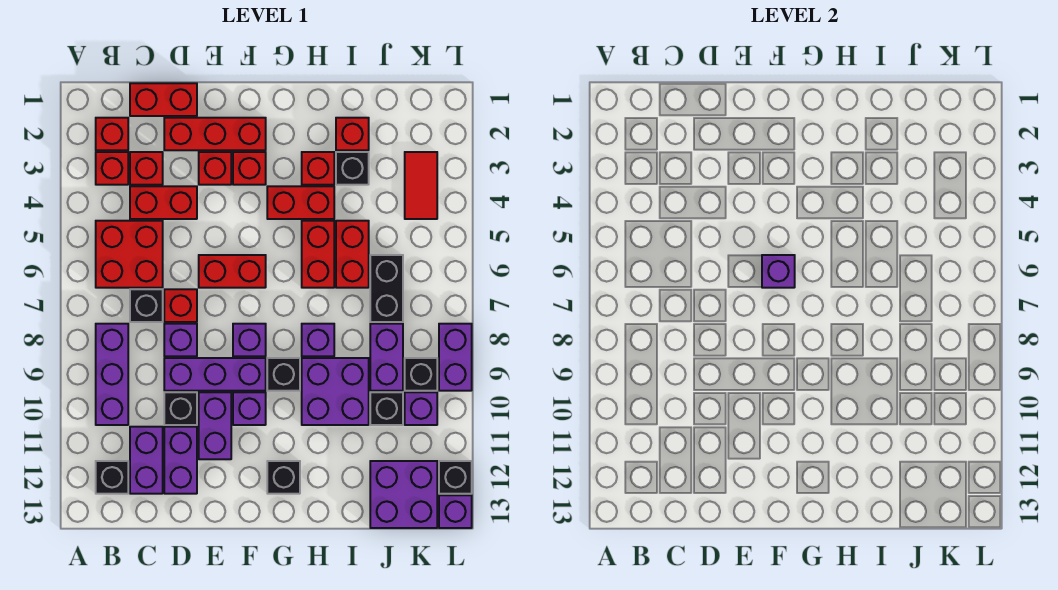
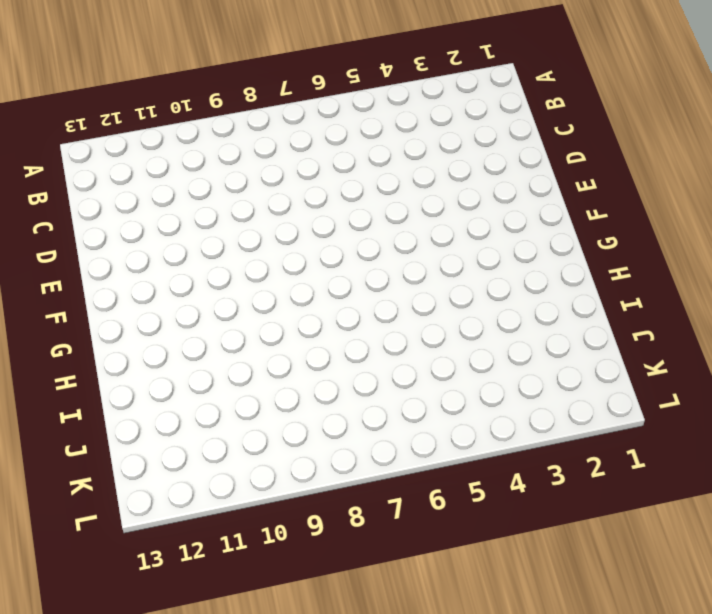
none -> red brick B2 level 1
none -> red brick B3 level 1
none -> red brick B5:C6 level 1
none -> purple brick B8:B10 level 1

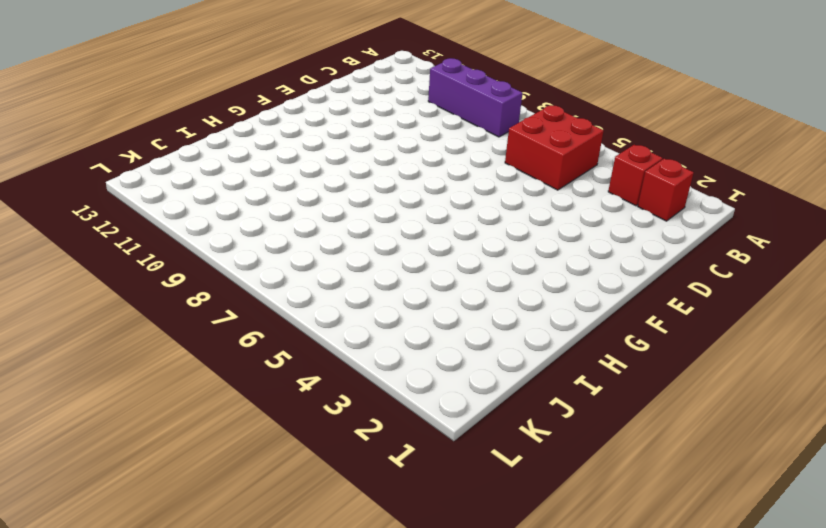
none -> black brick B12 level 1
none -> red brick C1:D1 level 1
none -> red brick C3 level 1
none -> red brick C4:D4 level 1

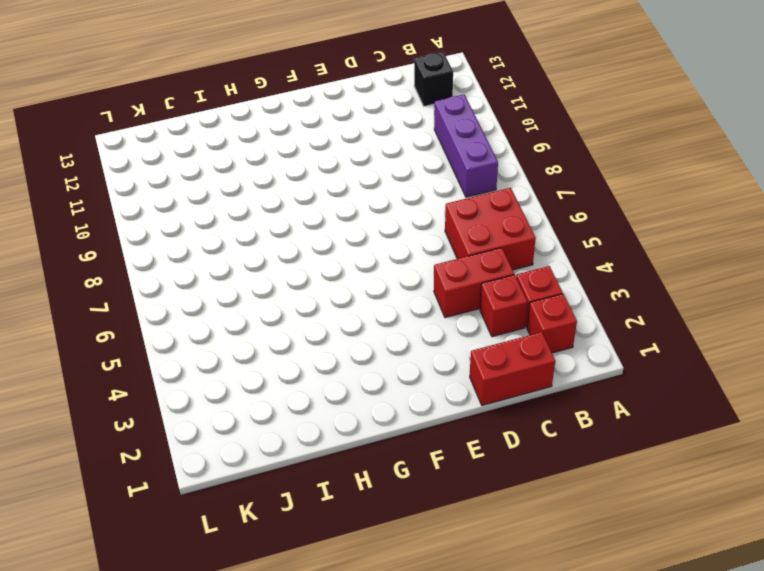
none -> black brick C7 level 1
none -> purple brick C11:C12 level 1
none -> red brick D2:F2 level 1
none -> red brick D7 level 1

